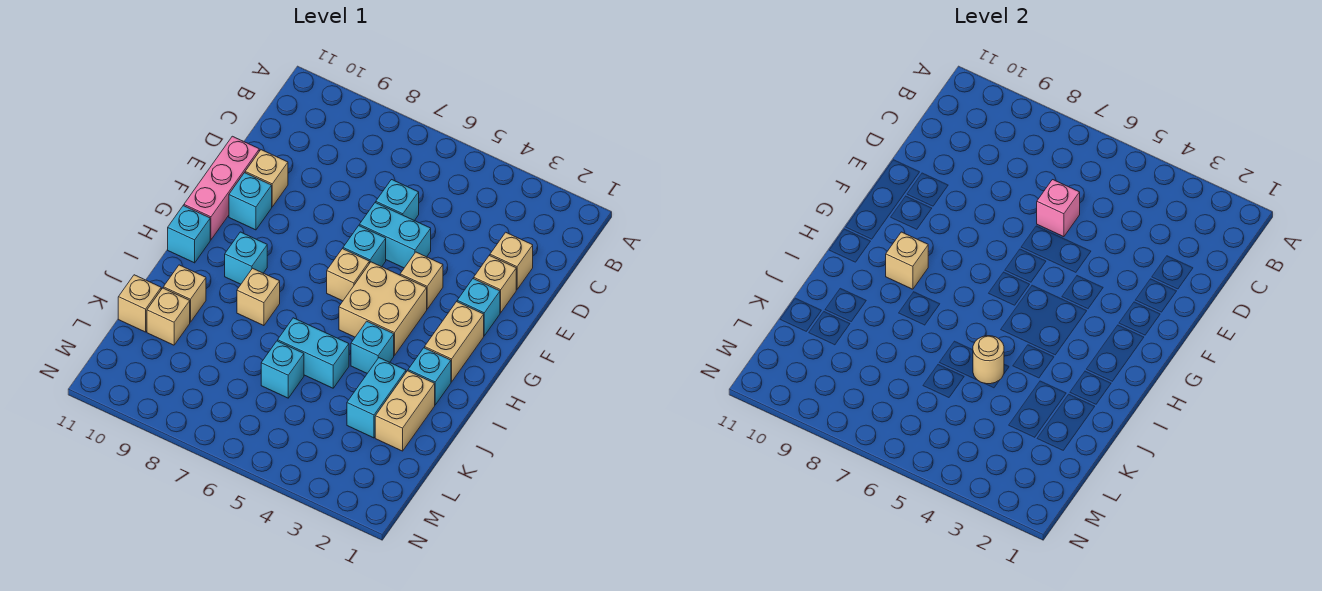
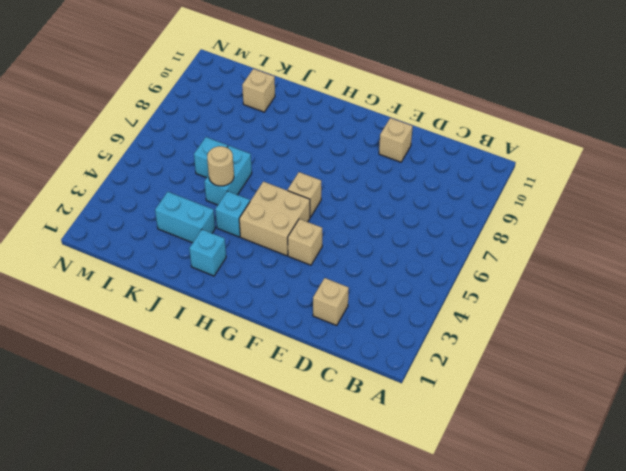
none -> cyan brick D6 level 1
none -> tan brick E2 level 1
none -> cyan brick E5:E6 level 1

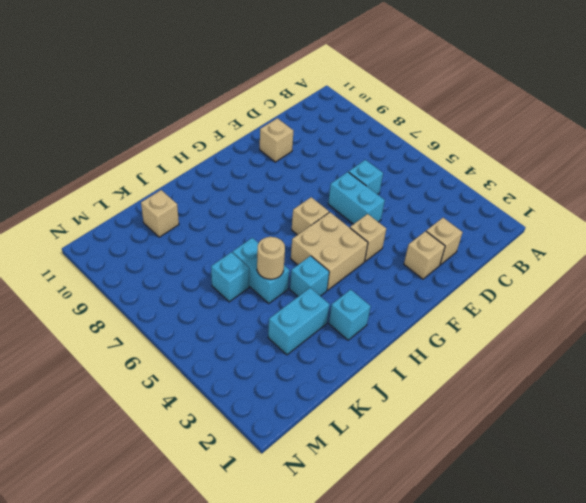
none -> pink brick E11:G11 level 1
none -> cyan brick F2 level 1
none -> cyan brick F6 level 1

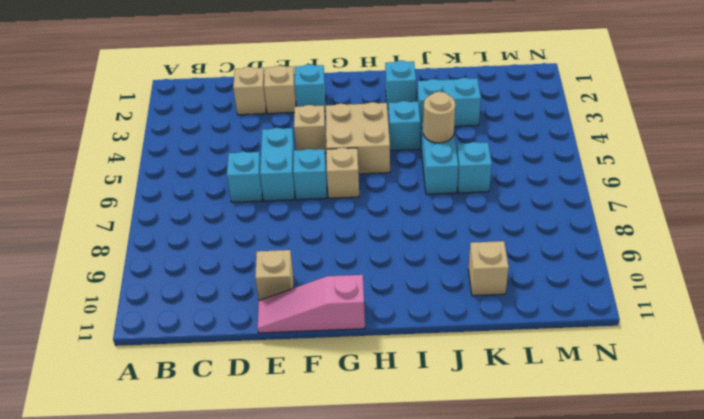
pink slope E11:G11 level 1 top G -> pink brick E11:G11 level 1
none -> cyan brick F10 level 1
none -> tan brick G2:H2 level 1
none -> cyan brick H9 level 1

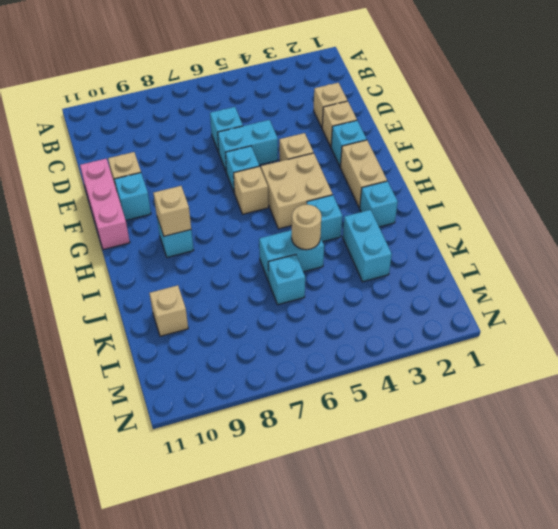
none -> cyan brick H11 level 1
none -> tan brick I8 level 1
none -> tan brick J2:K2 level 1

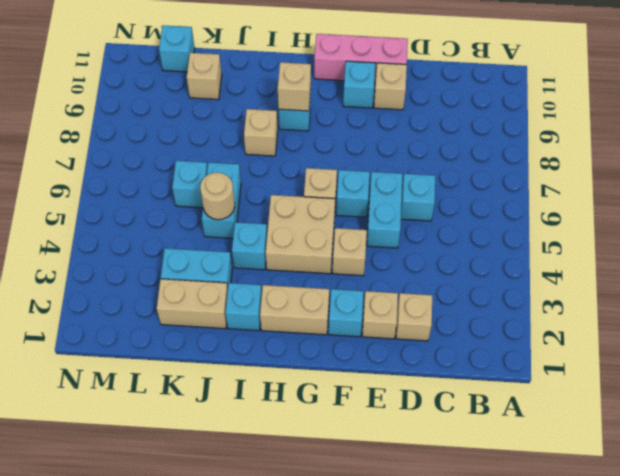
cyan brick L11 level 1 -> cyan brick H11 level 1
none -> tan brick J10 level 1
none -> tan brick K11 level 1
none -> pink brick D6 level 2

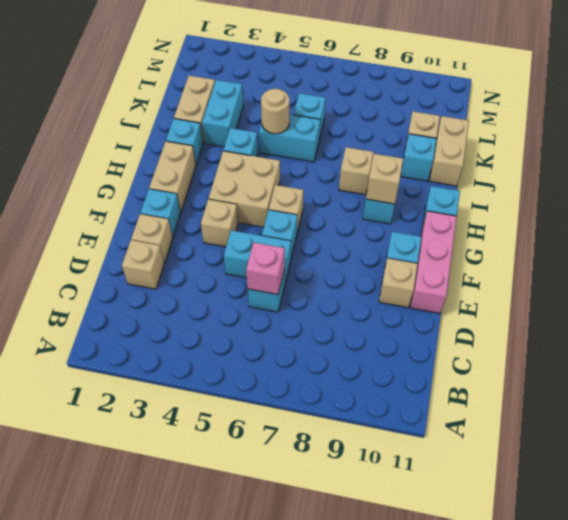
cyan brick J10 level 1 -> tan brick J10 level 1
tan brick J11:K11 level 1 -> tan brick K11 level 1

